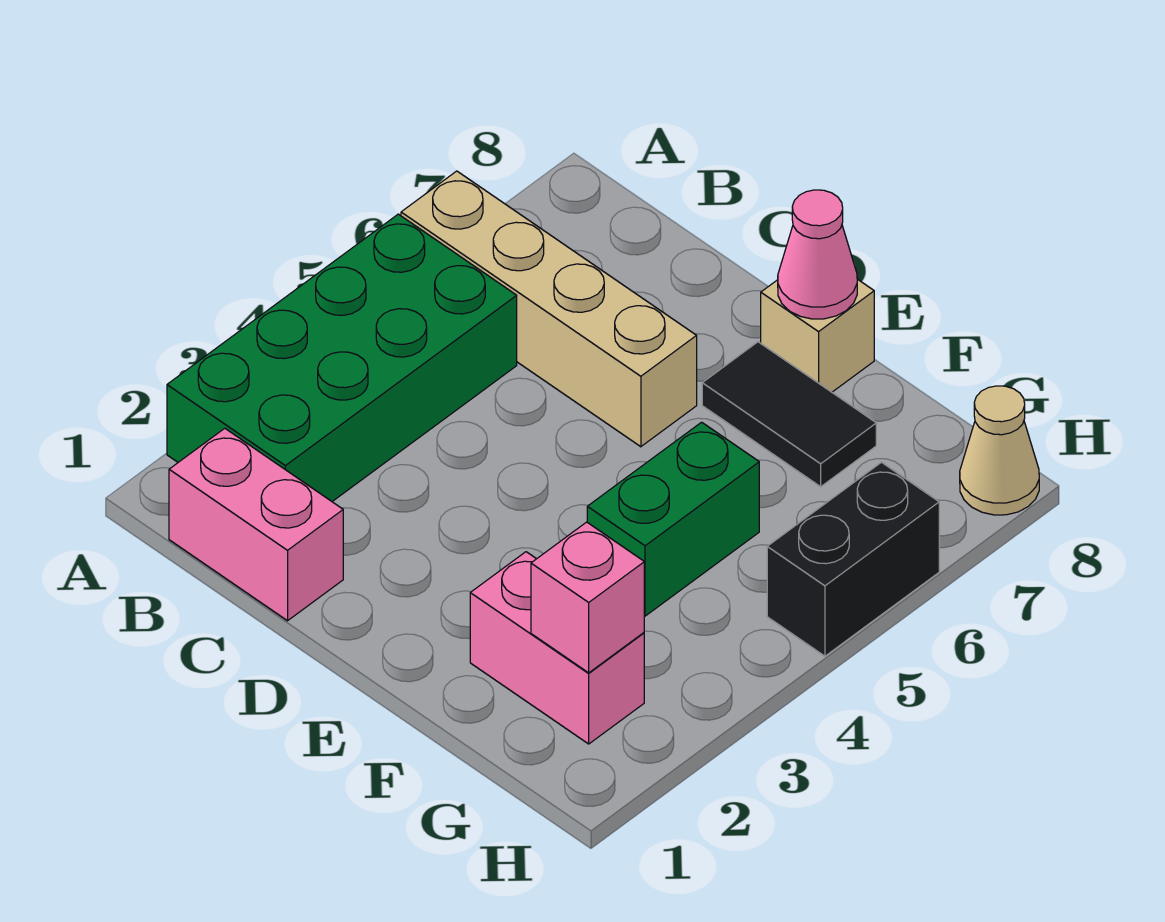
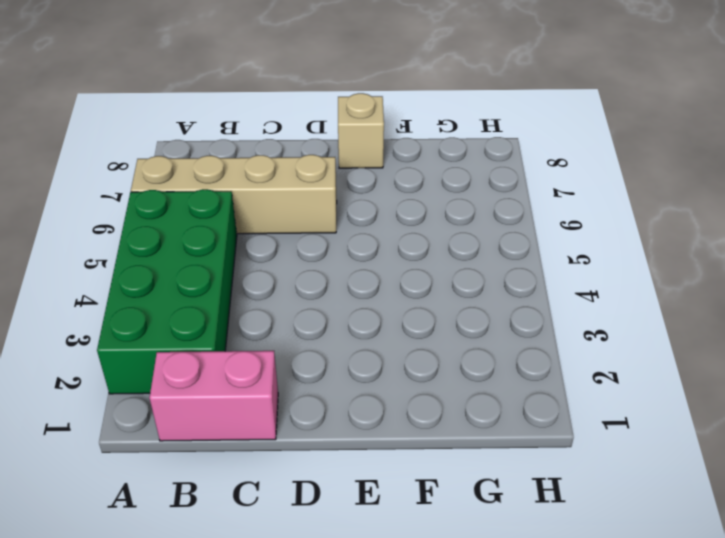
none -> black tile E7:F7 level 1
none -> pink brick F2:G2 level 1

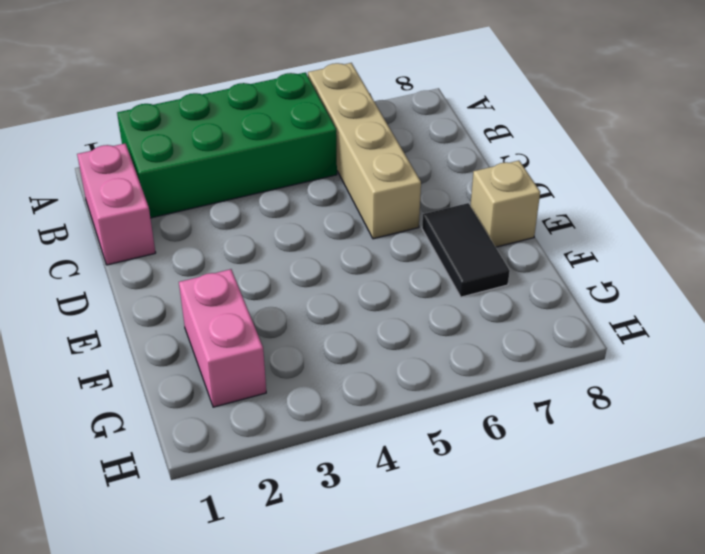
none -> green brick F4:F5 level 1
none -> black brick H5:H6 level 1

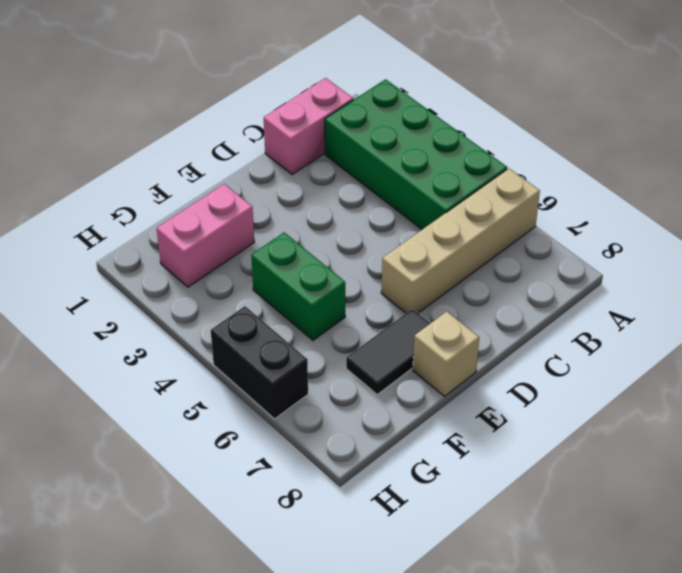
none -> tan cone H8 level 1
none -> pink cone E8 level 2

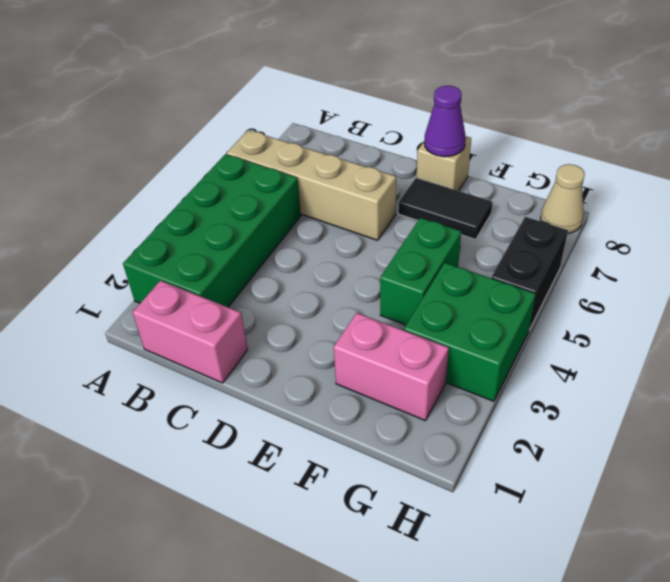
purple cone E8 level 2 -> pink cone E8 level 2
green brick G3:H4 level 1 -> none
none -> pink brick G2 level 2

